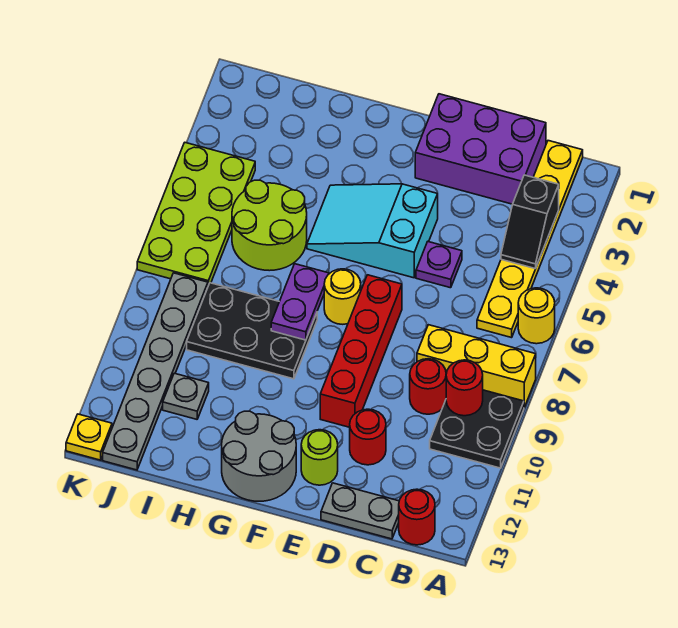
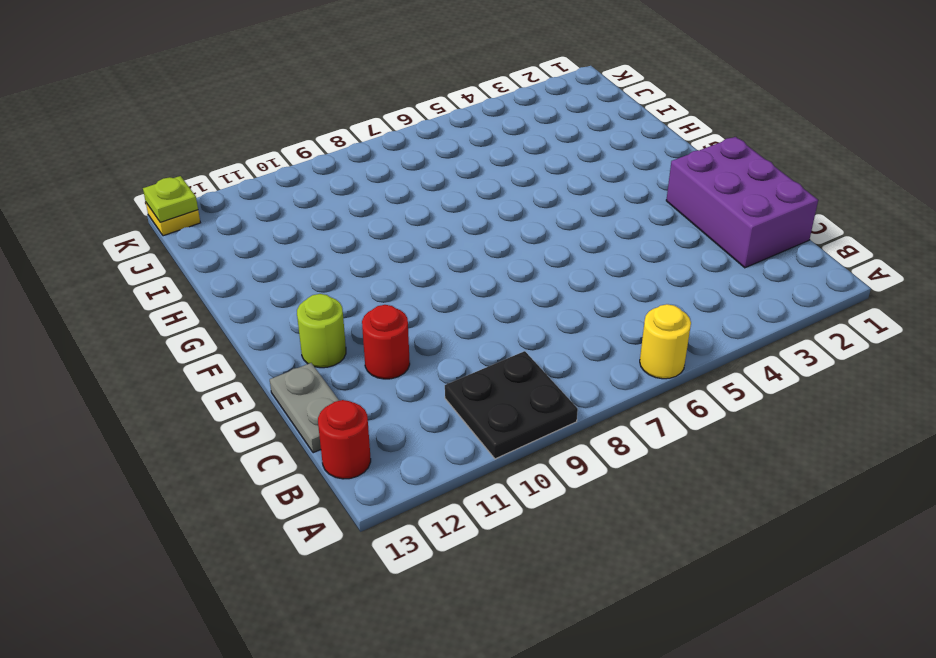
lime plate K13 level 2 -> none
none -> yellow brick A8:C8 level 1
none -> yellow plate B1:B6 level 1
none -> red round brick C9 level 1

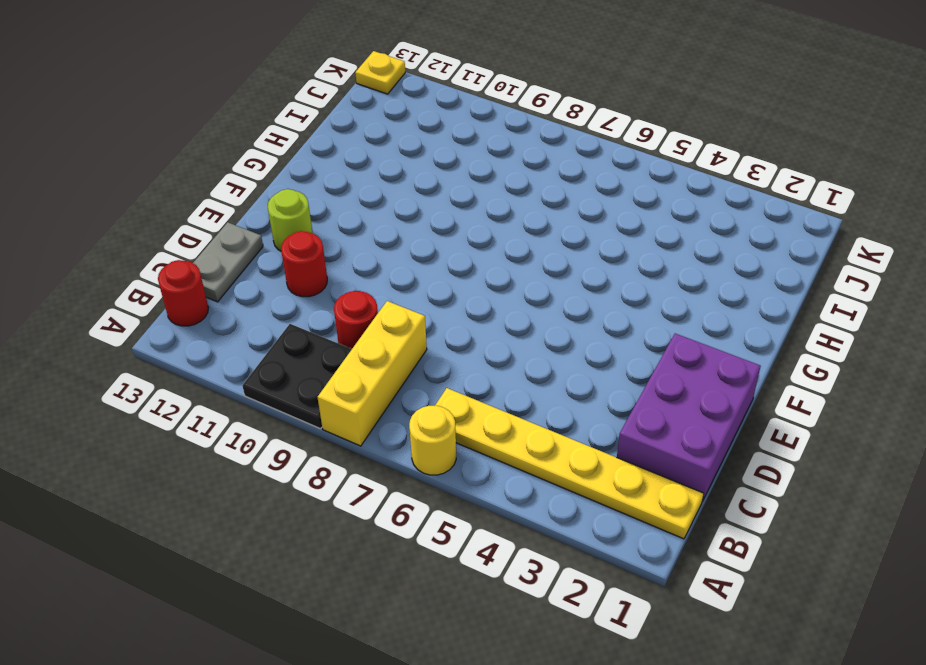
none -> purple plate D5 level 1
none -> cyan slope E4:G5 level 1 top E
none -> red brick E7:E10 level 1

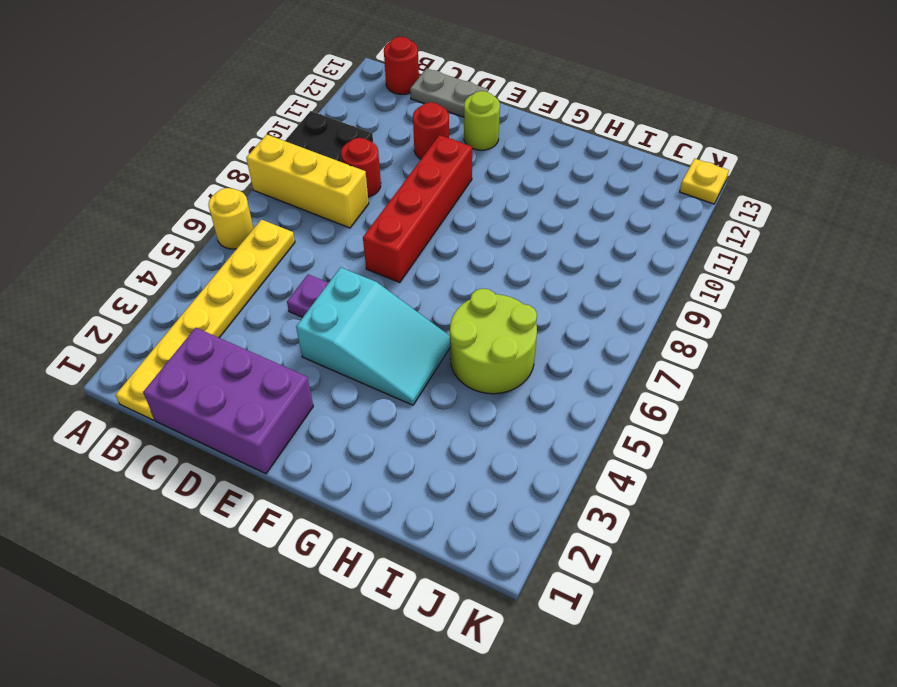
none -> yellow round brick F7 level 1
none -> grey round brick F12:G13 level 1
none -> black plate G8:I9 level 1

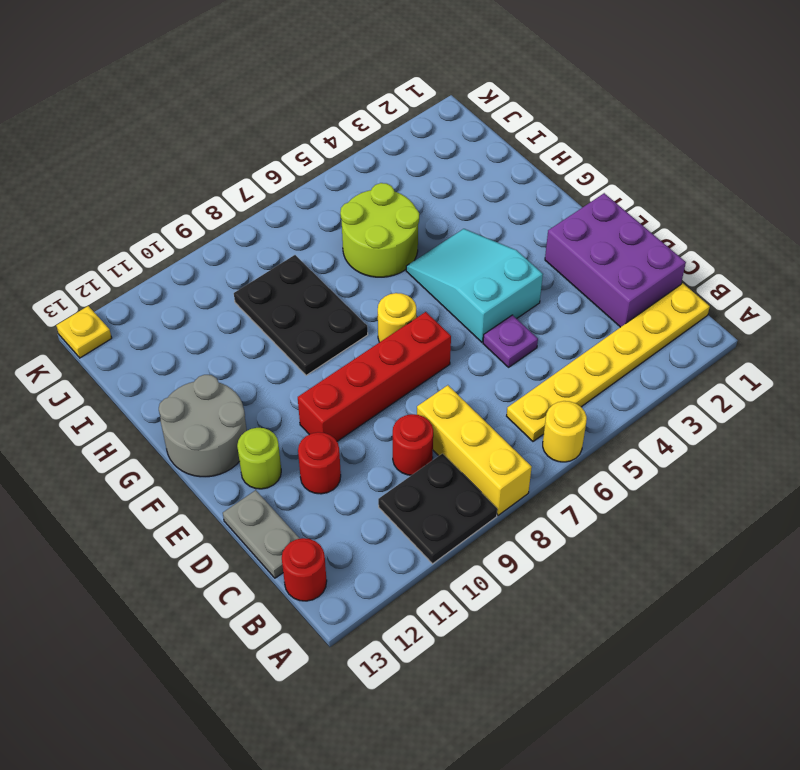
none -> grey plate I11 level 1
none -> lime plate J4:K7 level 1
none -> grey plate J8:J13 level 1

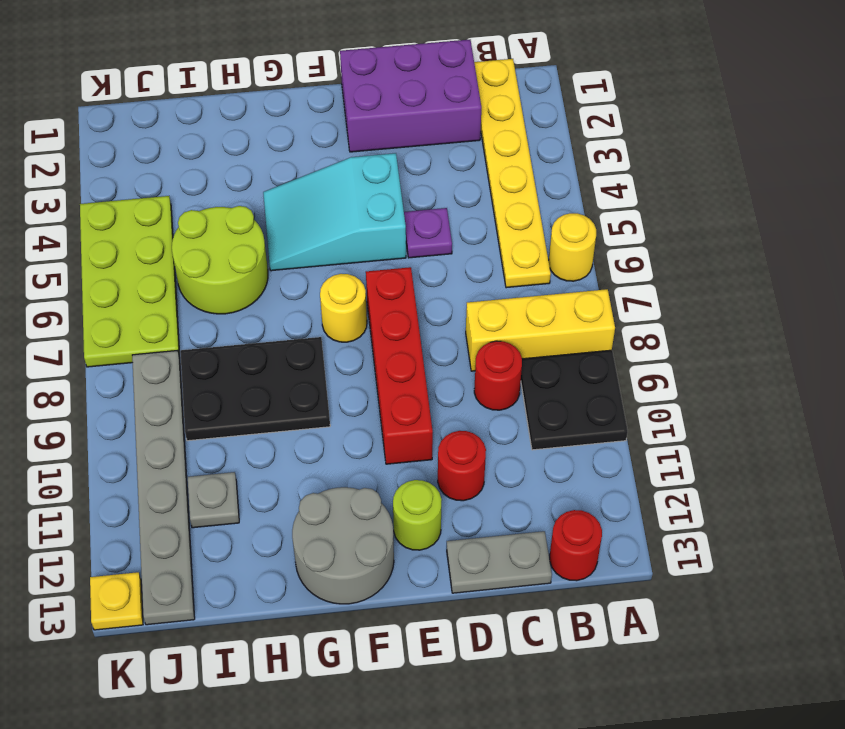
none -> black slope B3:B4 level 2 top 3
none -> red round brick B9 level 2
none -> purple plate G7:G8 level 2

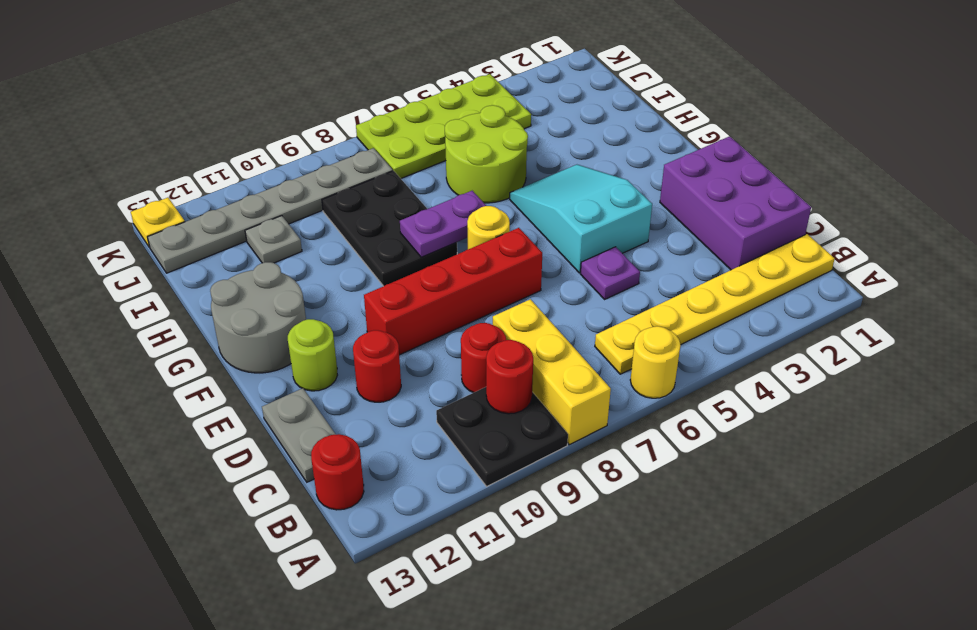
none -> black slope B3:B4 level 2 top 3

